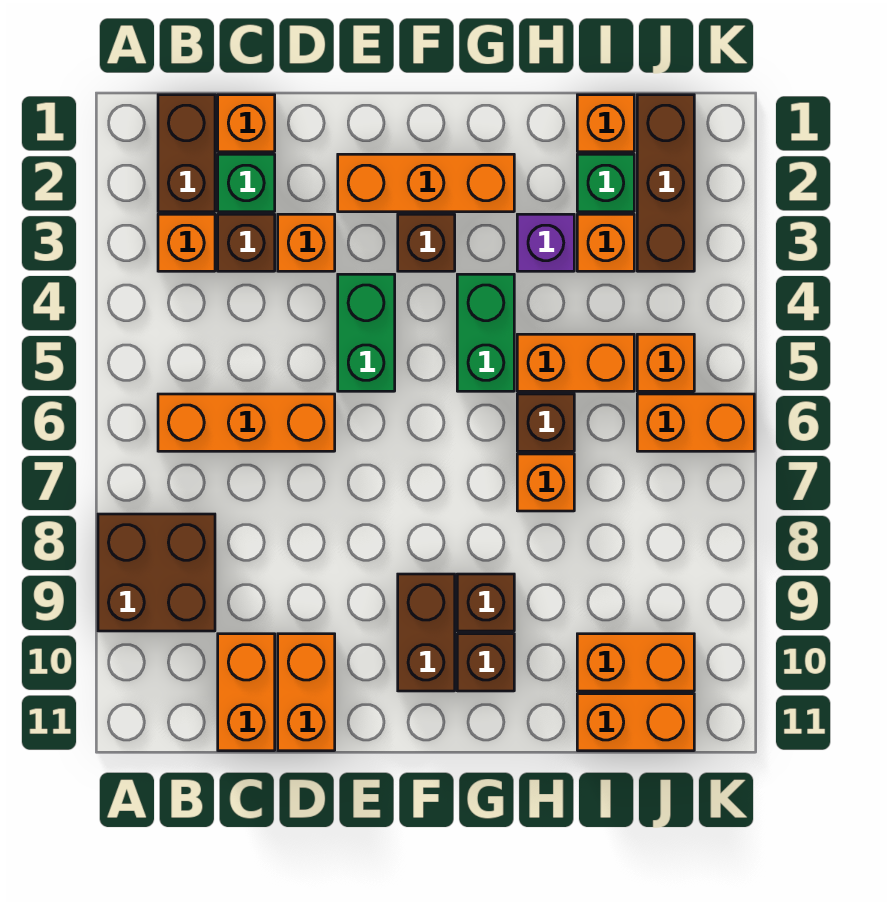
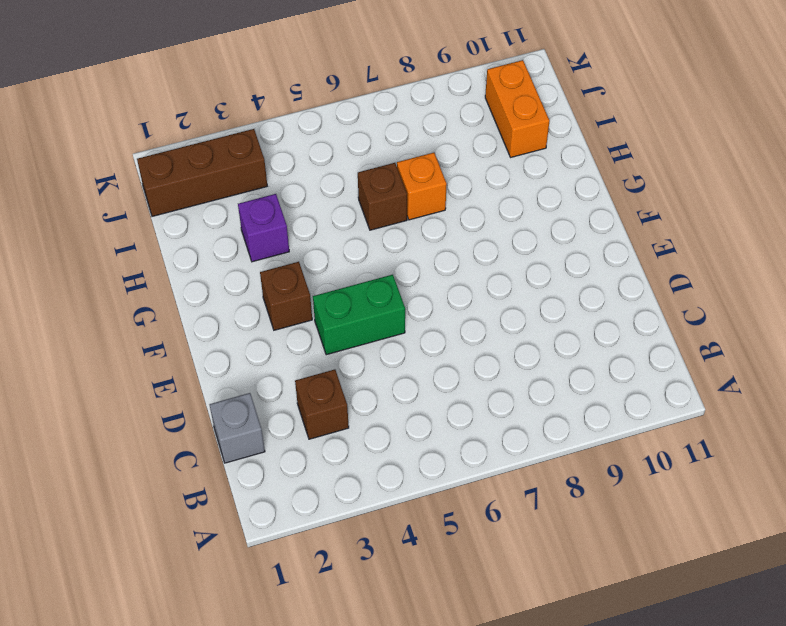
grey brick C1 level 1 -> orange brick C1 level 1
none -> brown brick A8:B9 level 1
none -> brown brick B1:B2 level 1
none -> orange brick B3 level 1

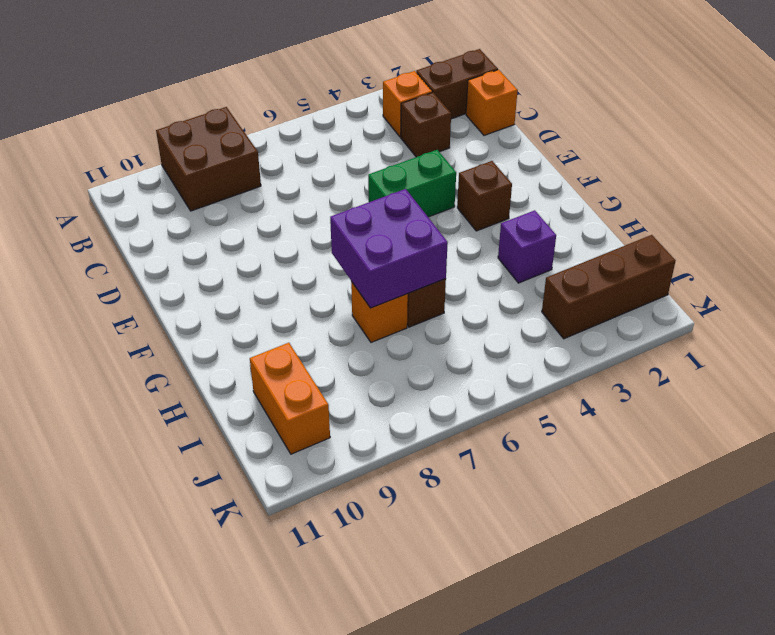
purple brick G6:H7 level 2 -> none
none -> orange brick B6:D6 level 1
none -> green brick C2 level 1
none -> orange brick C10:C11 level 1

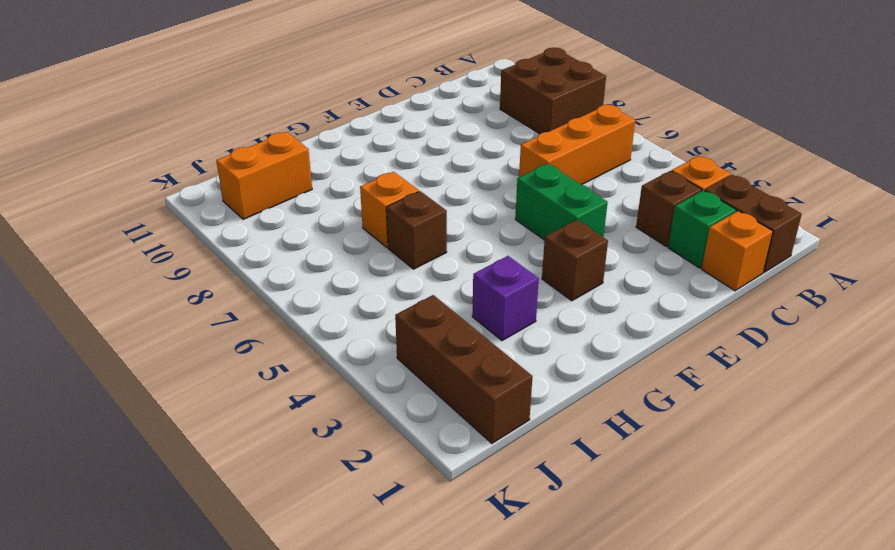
none -> orange brick C10:C11 level 1
none -> orange brick D3 level 1
none -> orange brick D10:D11 level 1

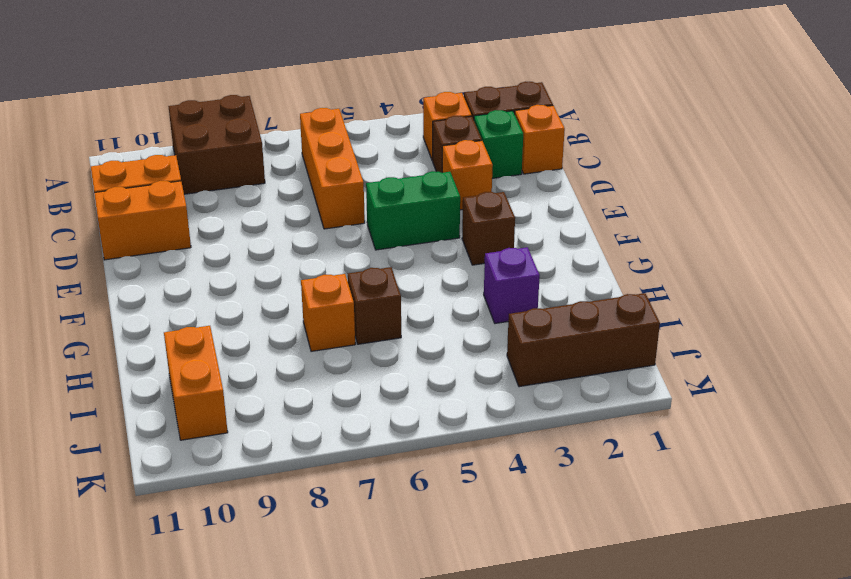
none -> orange brick E2:G2 level 1
none -> brown brick F9:F10 level 1
none -> green brick G4:G5 level 1

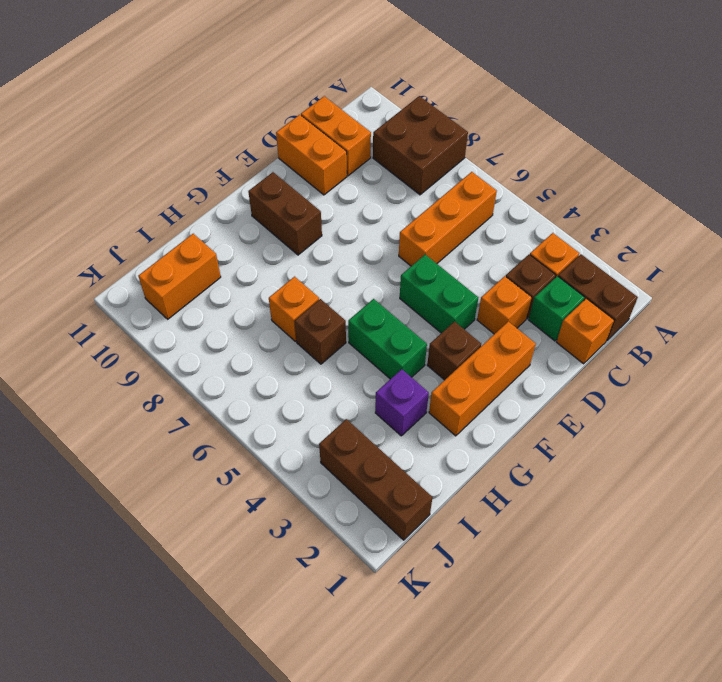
none -> brown brick G9 level 1
none -> brown brick G10 level 1
none -> orange brick H5:I5 level 1

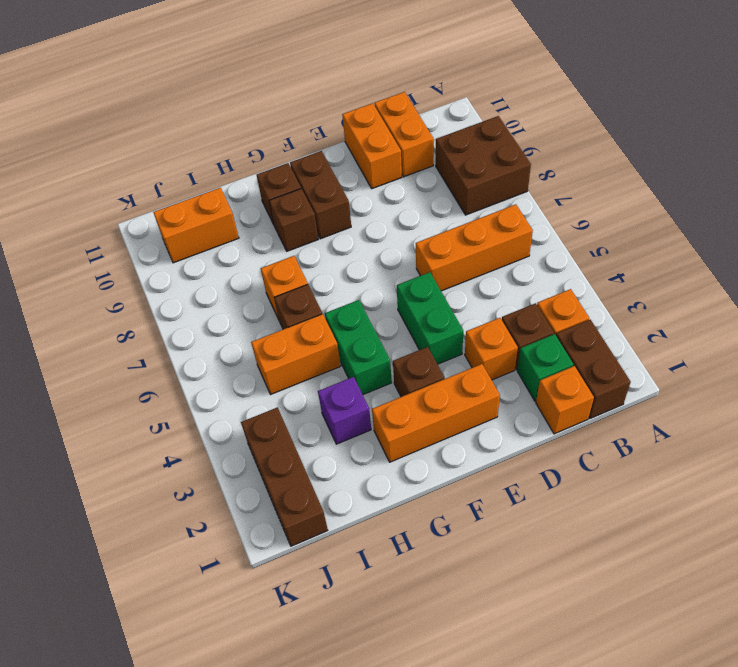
none -> orange brick I1 level 1
none -> green brick I2 level 1
none -> orange brick I3 level 1

